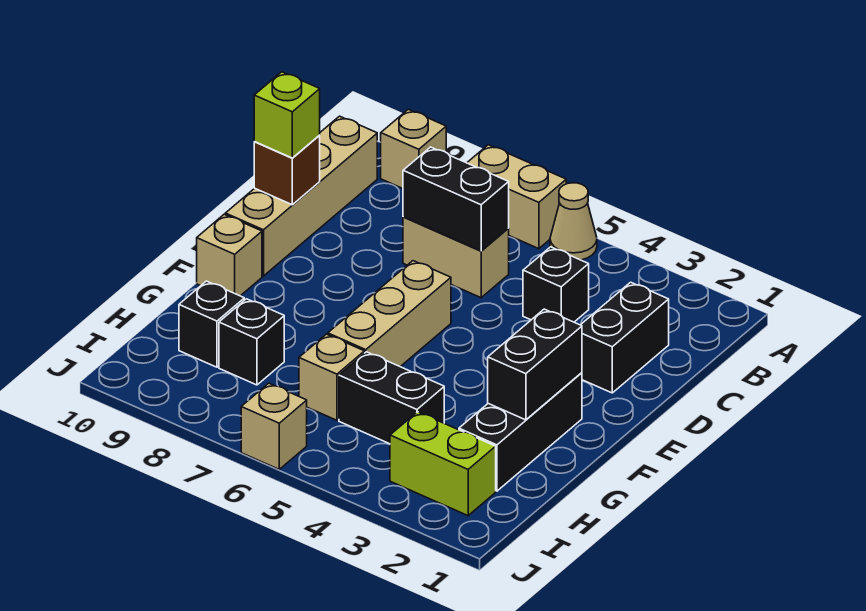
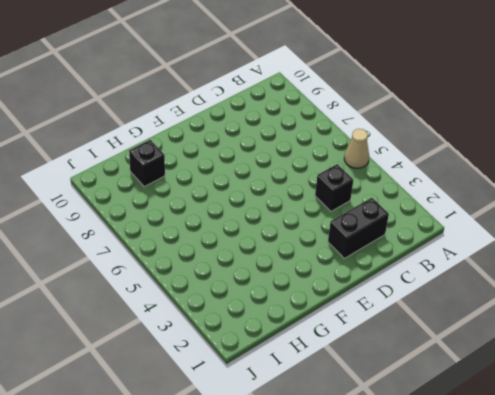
none -> tan brick A6:A7 level 1
none -> tan brick A9 level 1
none -> tan brick B10:E10 level 1

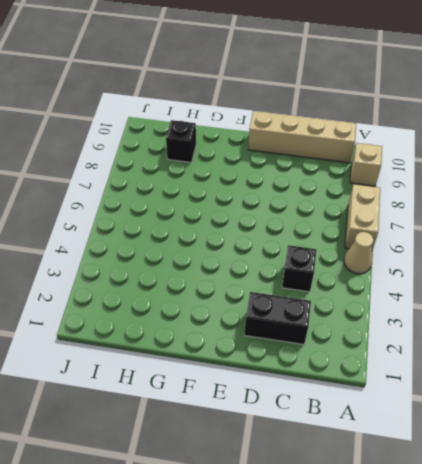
none -> tan brick C6:C7 level 1
none -> tan brick E6:G6 level 1
none -> black brick F2:H2 level 1

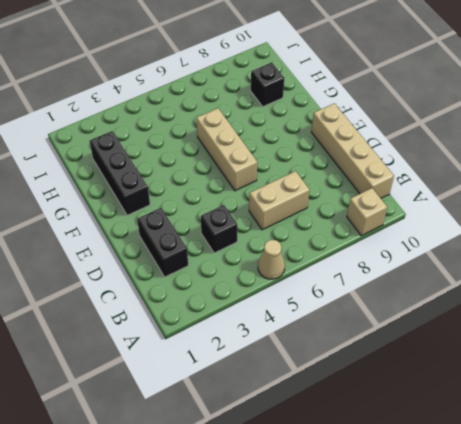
none -> tan brick A6:A7 level 1
none -> tan brick F10 level 1
none -> black brick H4:H5 level 1

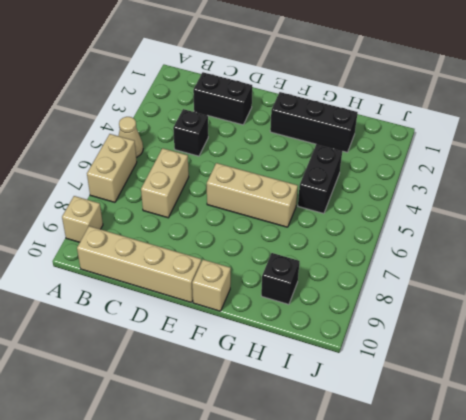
none -> tan brick H6 level 1
none -> black brick H8 level 1
none -> lime brick I2:I3 level 1

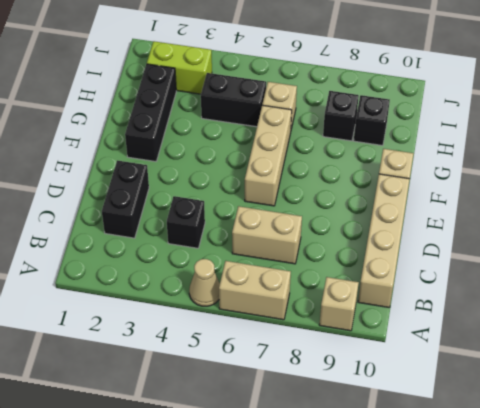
none -> tan brick J6 level 1
none -> black brick C6:C7 level 2
none -> brown brick D10 level 2

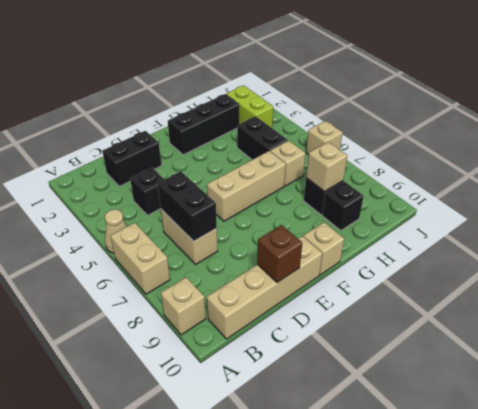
tan brick H8 level 2 -> none
none -> black brick F2:G2 level 2
none -> lime brick D10 level 3

